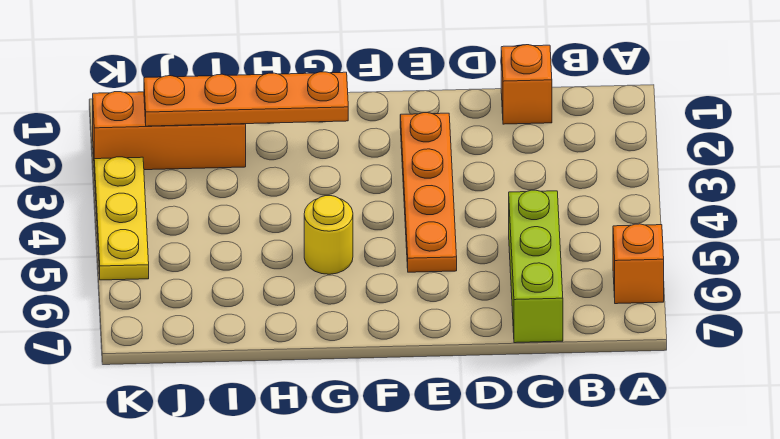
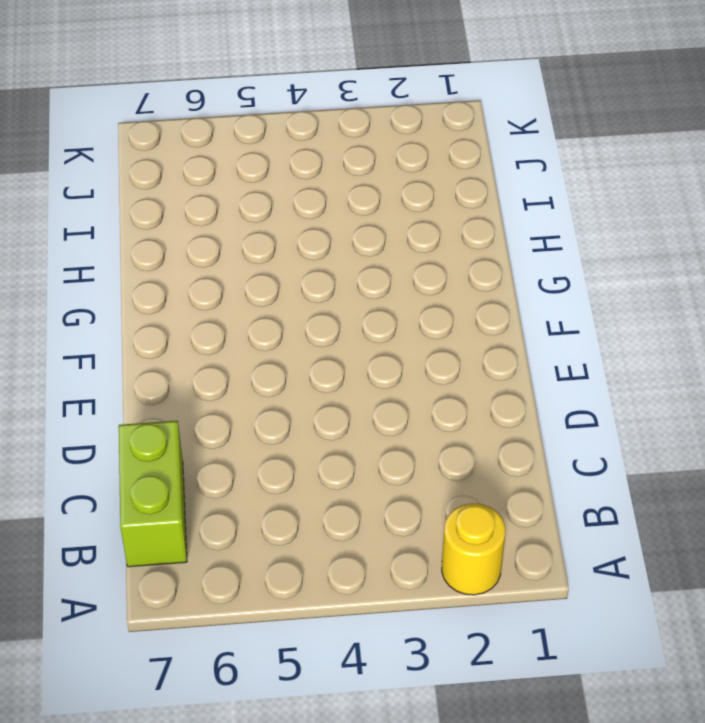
yellow round brick A2 level 1 -> yellow round brick G5 level 1
lime brick B7:C7 level 1 -> lime brick C5:C7 level 1
none -> orange brick A6 level 1
none -> orange brick C1 level 1

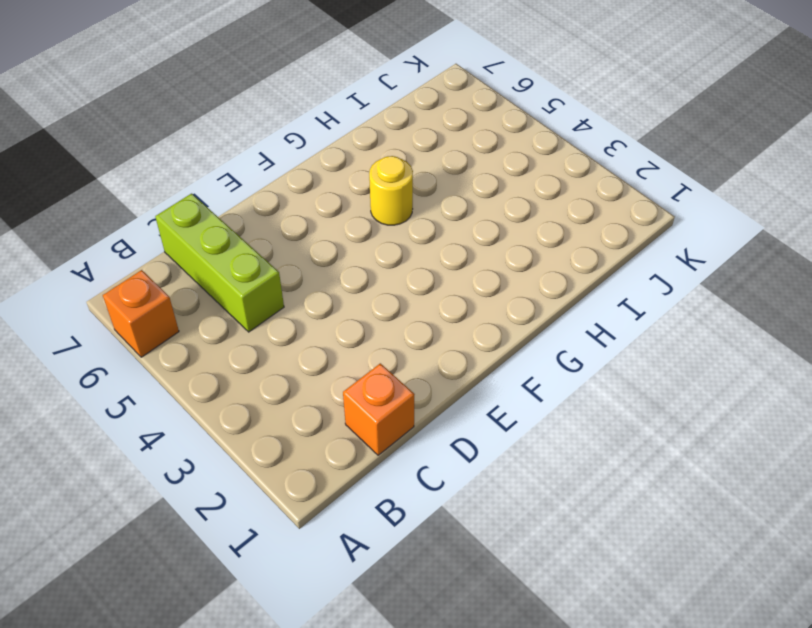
none -> orange plate E2:E5 level 1
none -> orange brick I2:K2 level 1

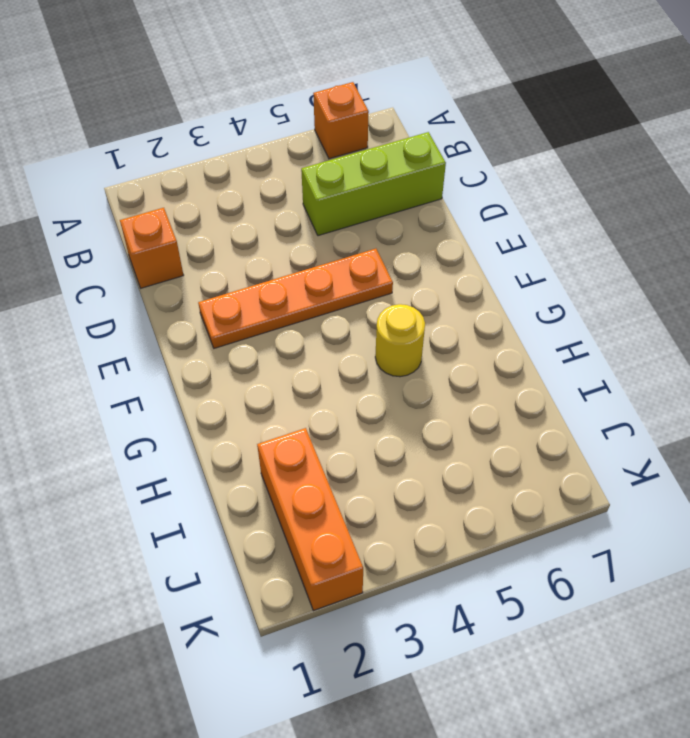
none -> yellow plate K3:K5 level 1
none -> orange plate G2:J2 level 2

